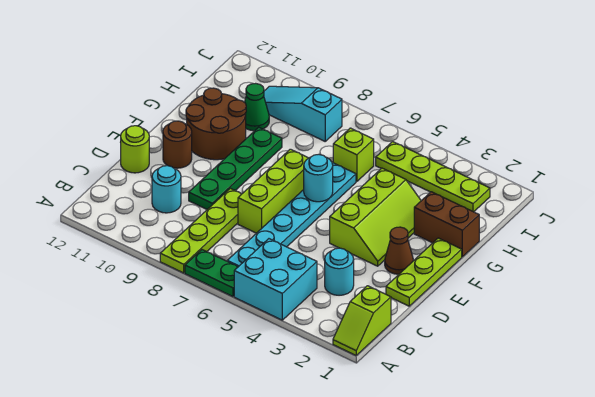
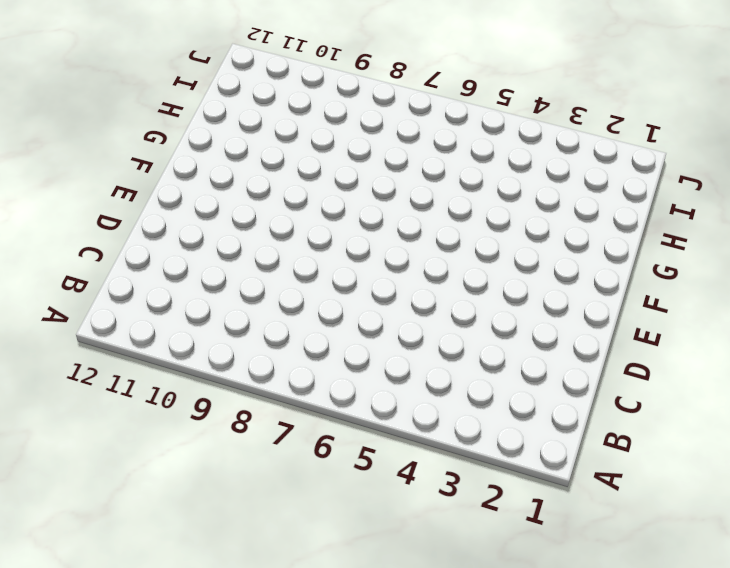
none -> lime slope A1:B1 level 1 top B
none -> cyan brick A4:B5 level 1
none -> green plate A6:A7 level 1

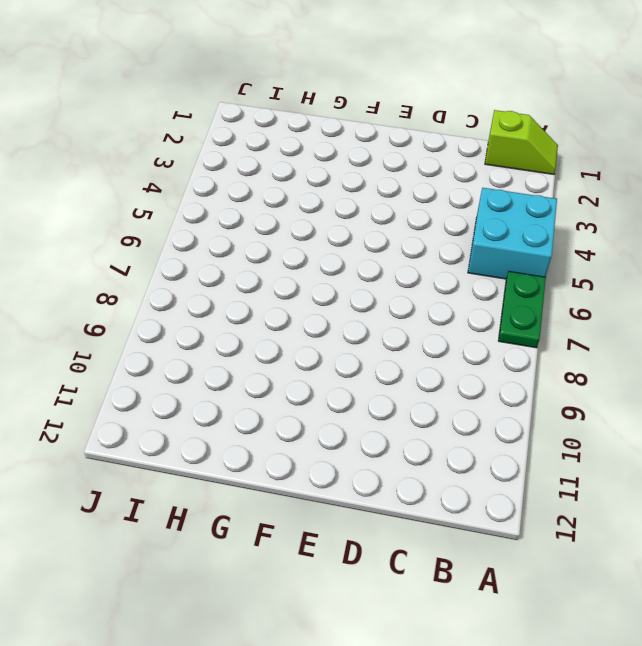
none -> lime plate A8:D8 level 1
none -> cyan plate B6:G6 level 1
none -> cyan round brick C3 level 1

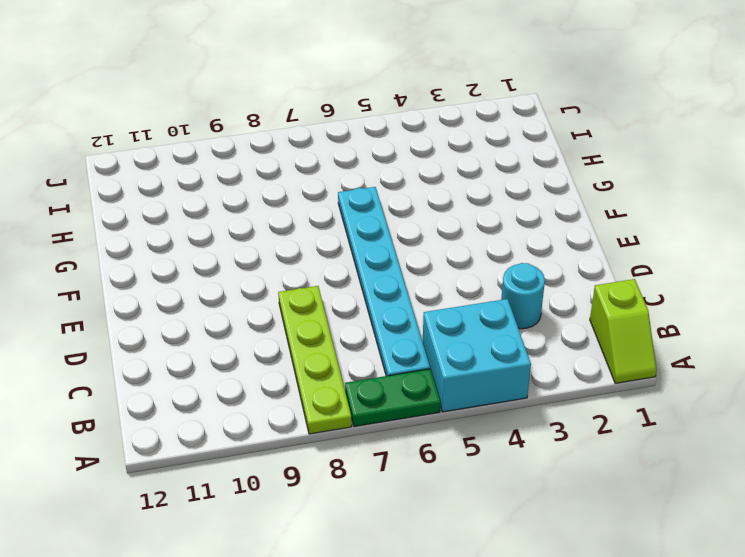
none -> cyan round brick C10 level 1
none -> lime plate D1:F1 level 1
none -> lime brick D7:F7 level 1

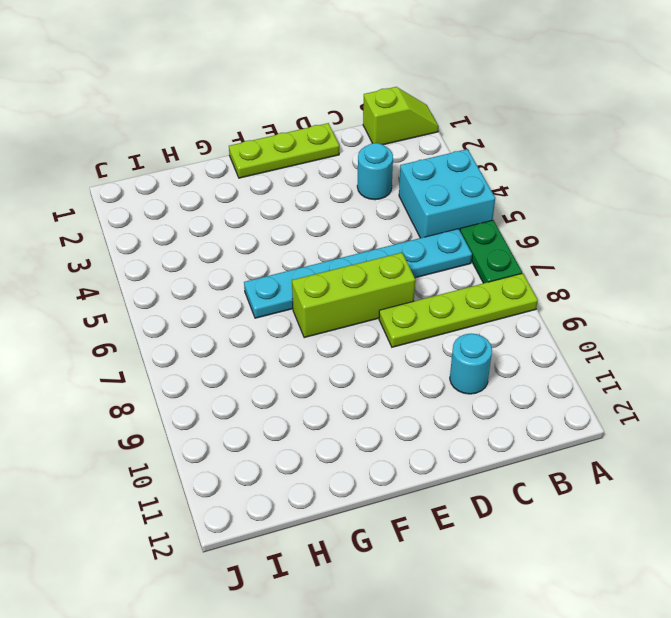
none -> green plate D9:G9 level 1
none -> lime round brick D12 level 1
none -> brown cone E2 level 1

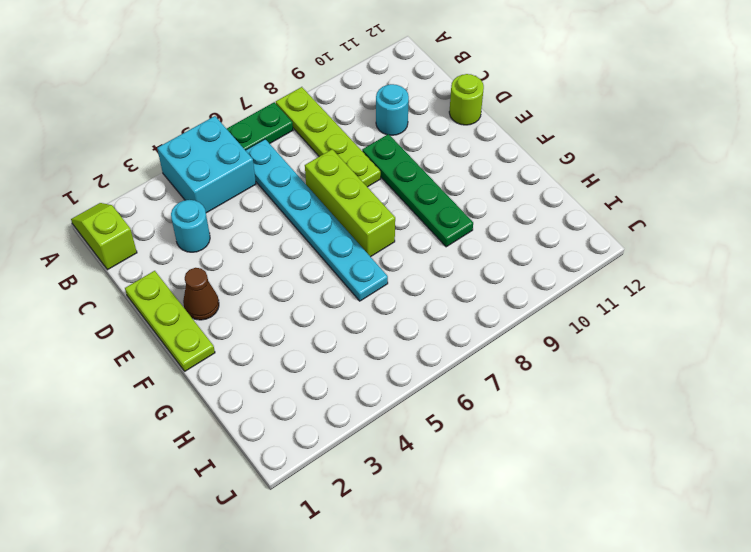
none -> lime slope E3:G4 level 1 top 4
none -> brown round brick E11 level 1
none -> brown round brick F10:G11 level 1

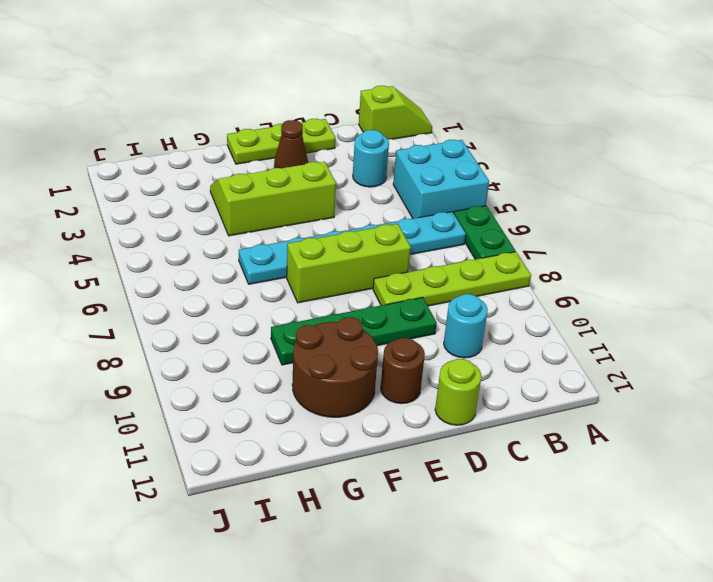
none -> brown brick G1:G2 level 1
none -> lime brick H6 level 1
none -> green cone H10 level 1

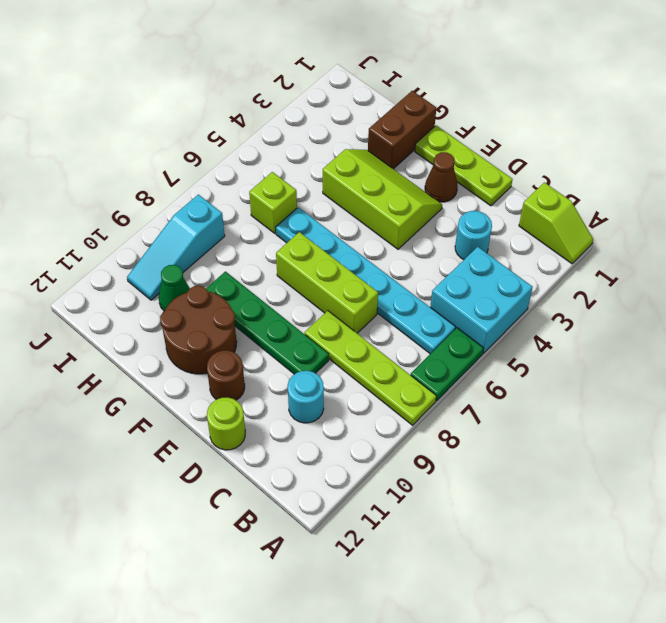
none -> lime plate I2:I5 level 1
none -> cyan round brick F6 level 2

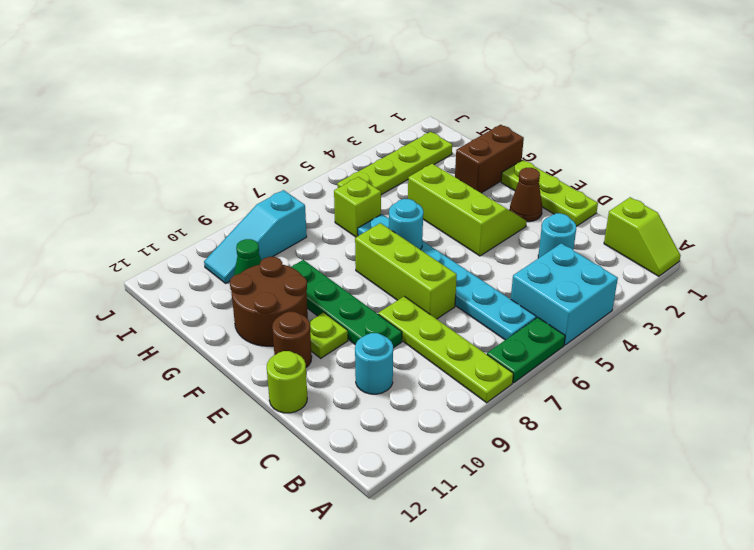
lime plate E10 level 1 -> none

